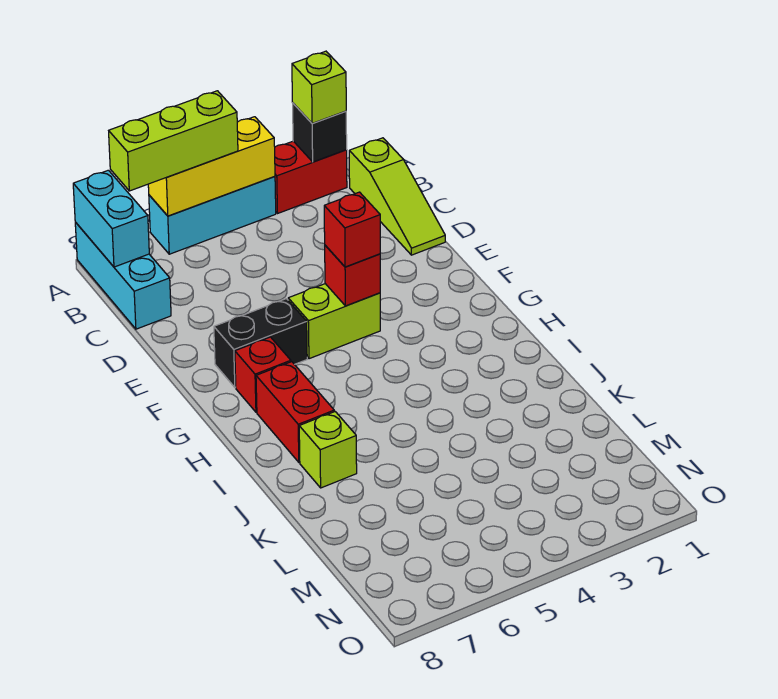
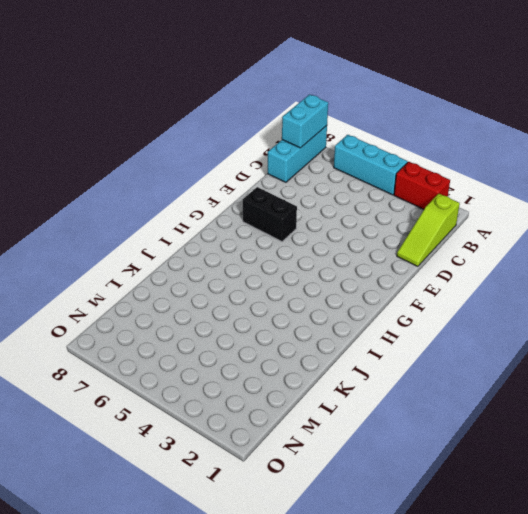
none -> lime brick F4:F5 level 1
none -> red brick G7 level 1
none -> red brick H7:I7 level 1

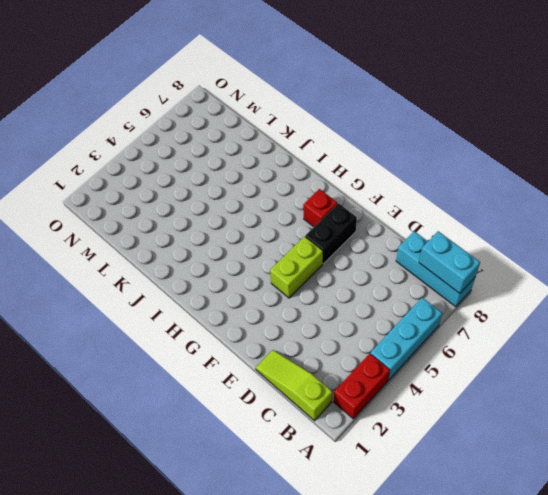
none -> red brick H7:I7 level 1
none -> lime brick J7 level 1
none -> black brick A2 level 2

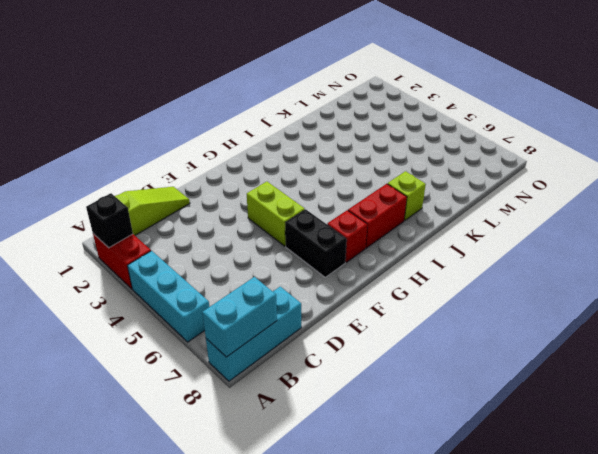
none -> yellow brick A4:A6 level 2
none -> red brick F4 level 2
none -> lime brick A2 level 3

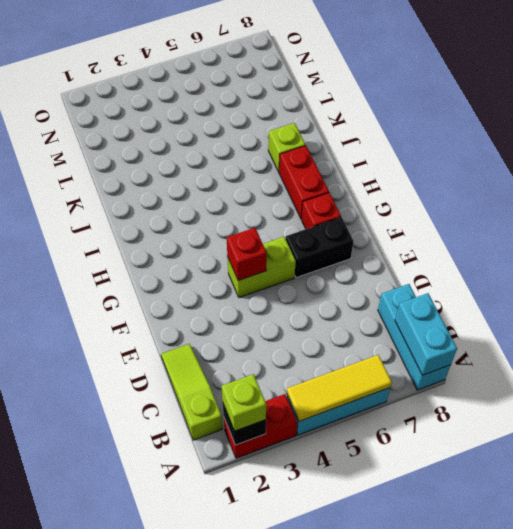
yellow tile A4:A6 level 2 -> yellow brick A4:A6 level 2
none -> lime brick A5:A7 level 3
none -> red brick F4 level 3

